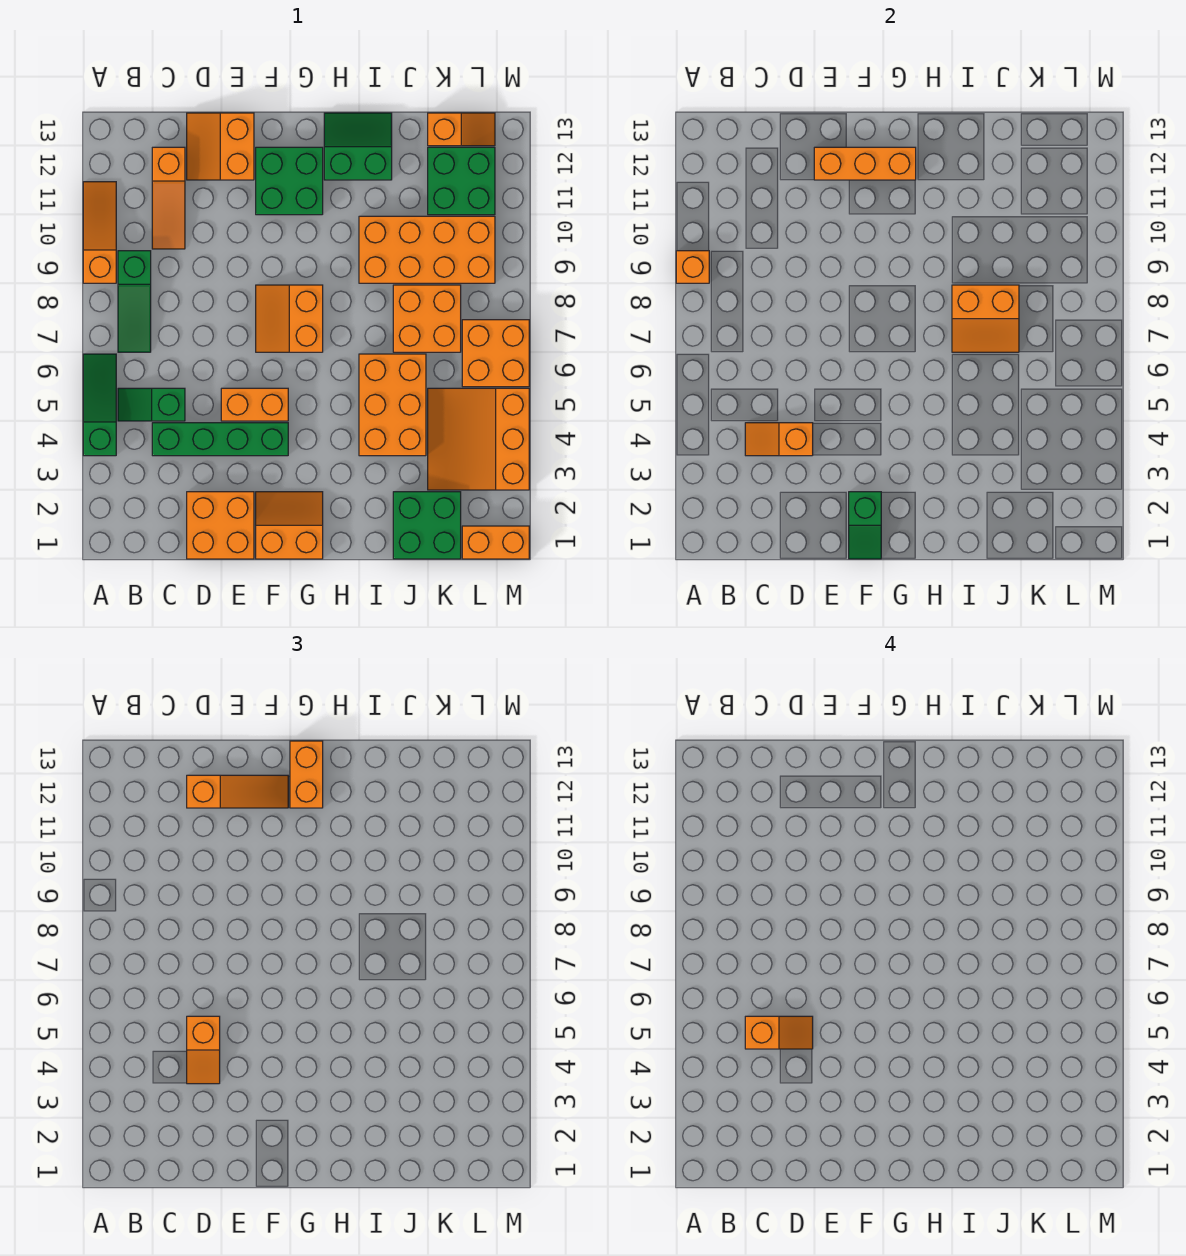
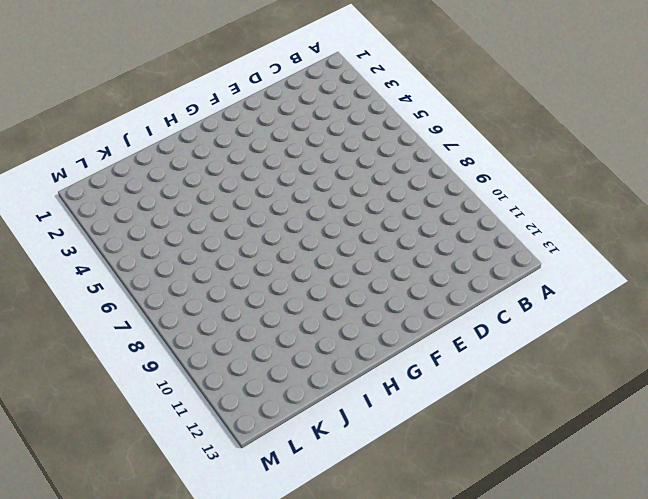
none -> green slope A4:A6 level 1 top 4
none -> orange slope A9:A11 level 1 top 9
none -> green slope B5:C5 level 1 top C
none -> green slope B7:B9 level 1 top 9

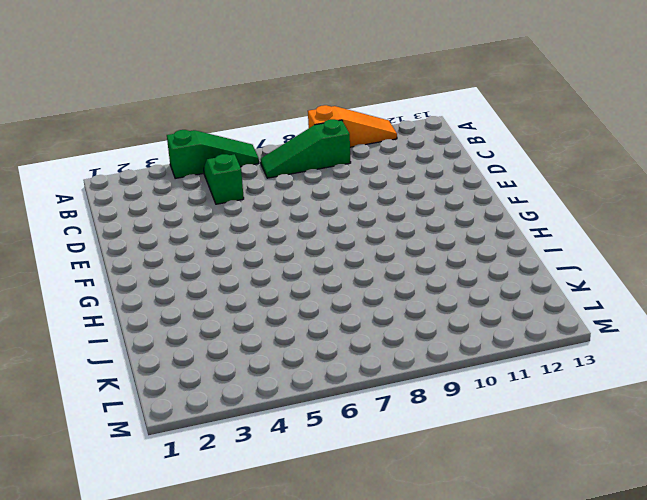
none -> green brick C4:F4 level 1
none -> orange slope C10:C12 level 1 top 12
none -> orange brick D1:E2 level 1
none -> orange slope D12:E13 level 1 top E

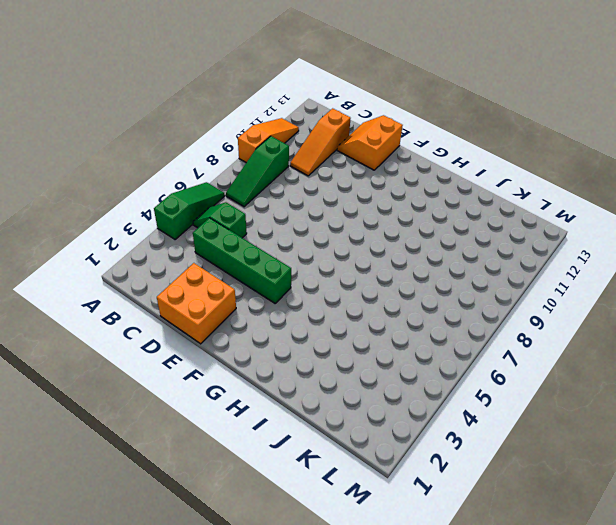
none -> orange brick E5:F5 level 1
none -> orange slope F1:G2 level 1 top 1
none -> orange slope F7:G8 level 1 top G
none -> green brick F11:G12 level 1

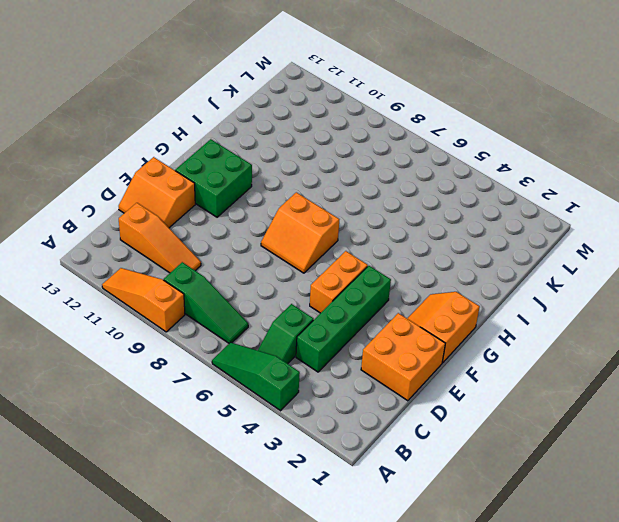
none -> green slope H12:I13 level 1 top 12
none -> orange brick I4:J6 level 1
none -> orange brick I9:L10 level 1
none -> green brick J1:K2 level 1

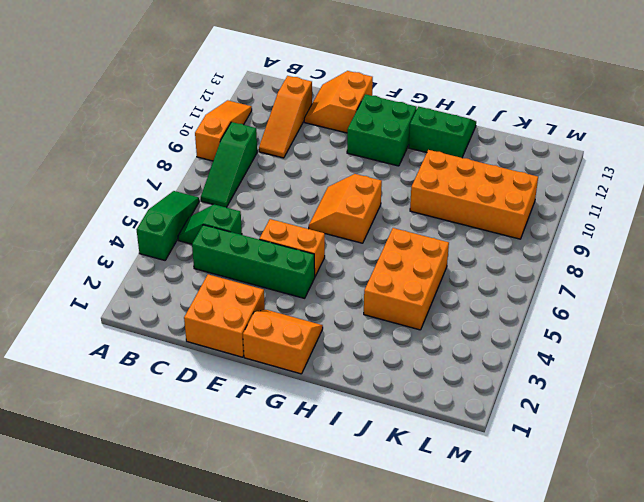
none -> green brick J1:K2 level 1
none -> orange brick J7:K8 level 1
none -> orange slope K3:M5 level 1 top M
none -> green brick K11:L12 level 1

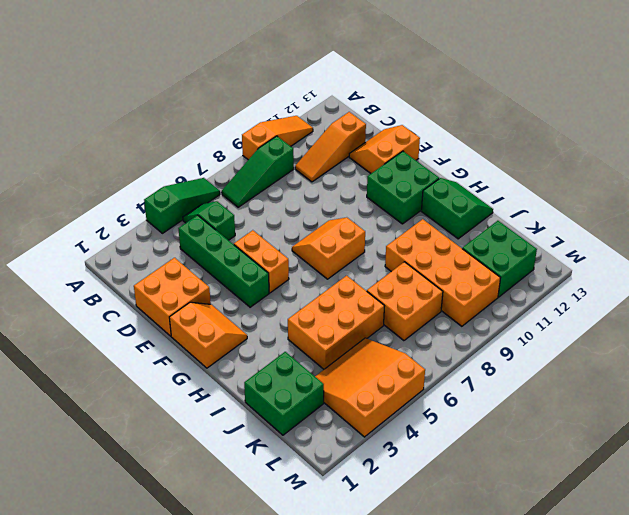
none -> orange slope K13:L13 level 1 top K
none -> orange brick L1:M1 level 1
none -> orange brick L6:M7 level 1
none -> orange brick A9 level 2

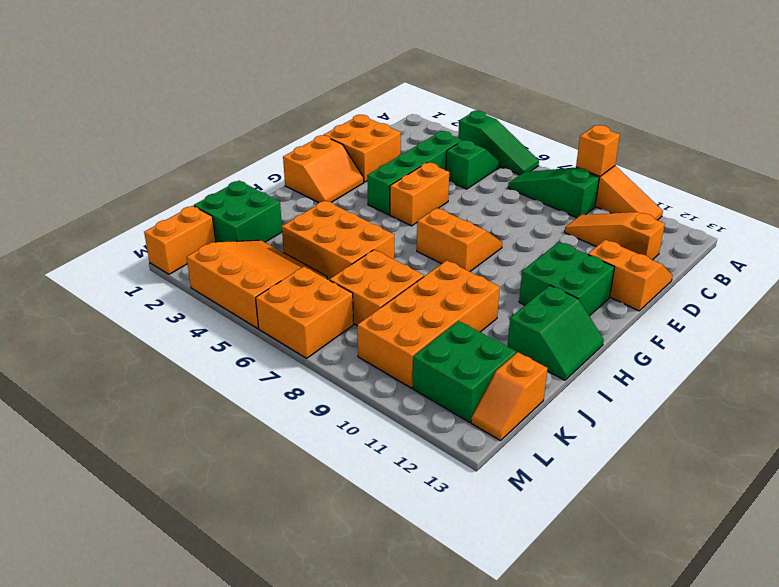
none -> orange slope C4:D4 level 2 top D
none -> orange brick E12:G12 level 2
none -> green slope F1:F2 level 2 top 2
none -> orange slope I7:J8 level 2 top 8

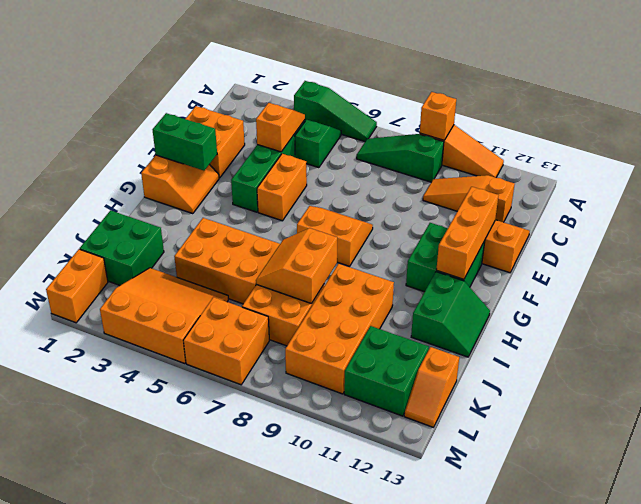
green brick F1:F2 level 2 -> green slope F1:F2 level 2 top 2
none -> orange slope D4:D5 level 3 top 5
none -> orange slope D12:F12 level 3 top D
none -> orange brick G12:G13 level 3
none -> orange slope C5:D5 level 4 top C

